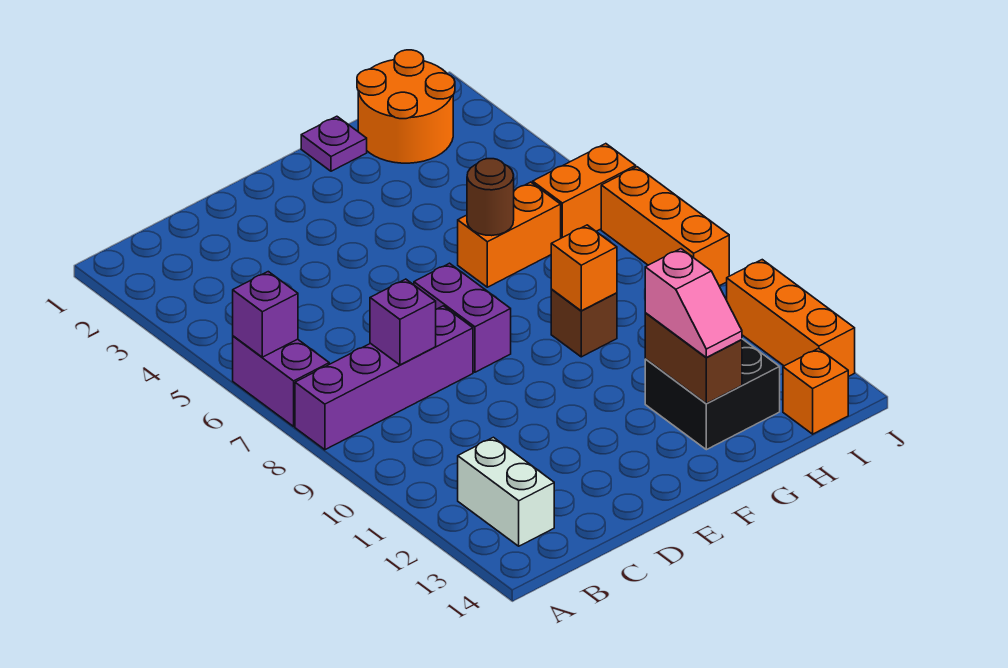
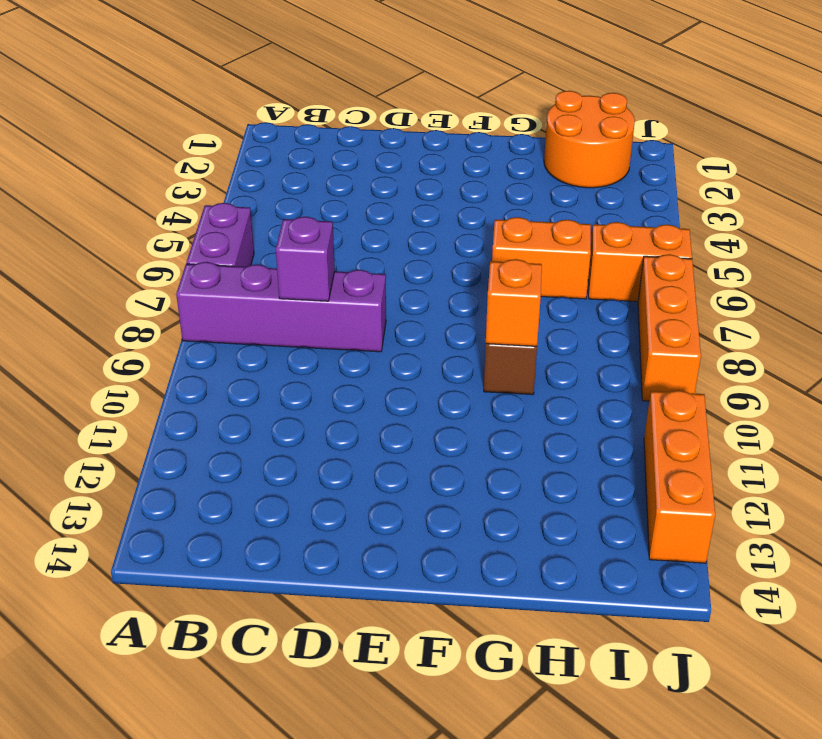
none -> white brick B12:B13 level 1
none -> purple brick E7:E8 level 1
none -> purple plate G1 level 1

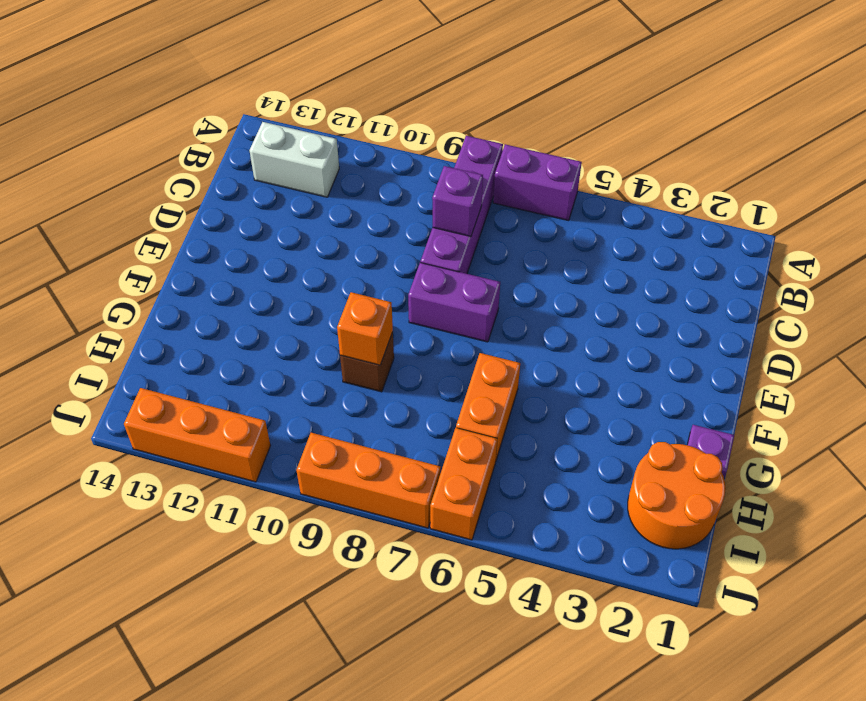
none -> black brick G12:H13 level 1
none -> orange brick I14 level 1
none -> purple brick A6 level 2

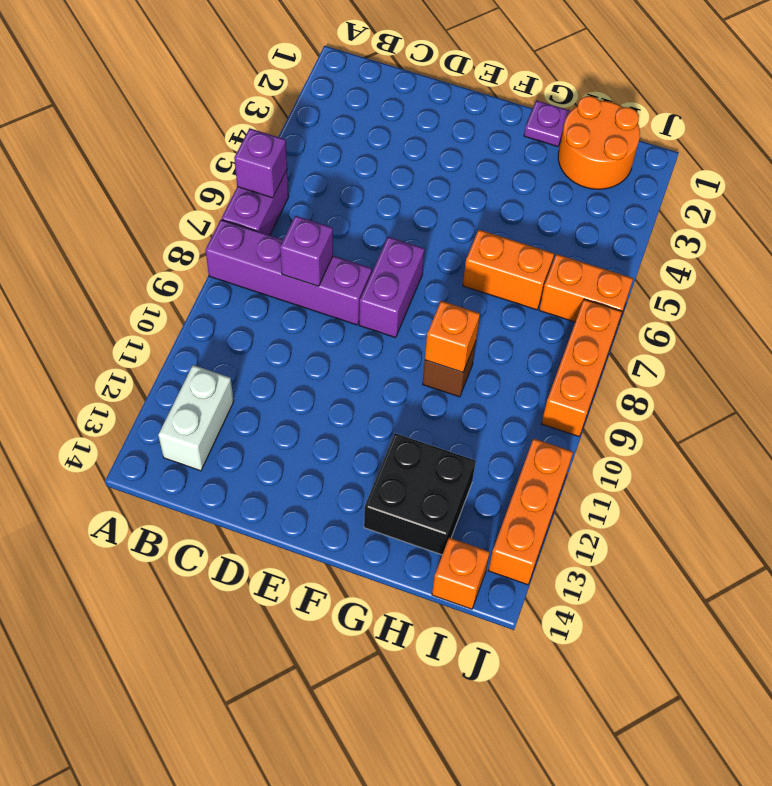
none -> brown round brick G6 level 2
none -> brown brick G12:G13 level 2
none -> pink slope G12:G13 level 3 top 12

